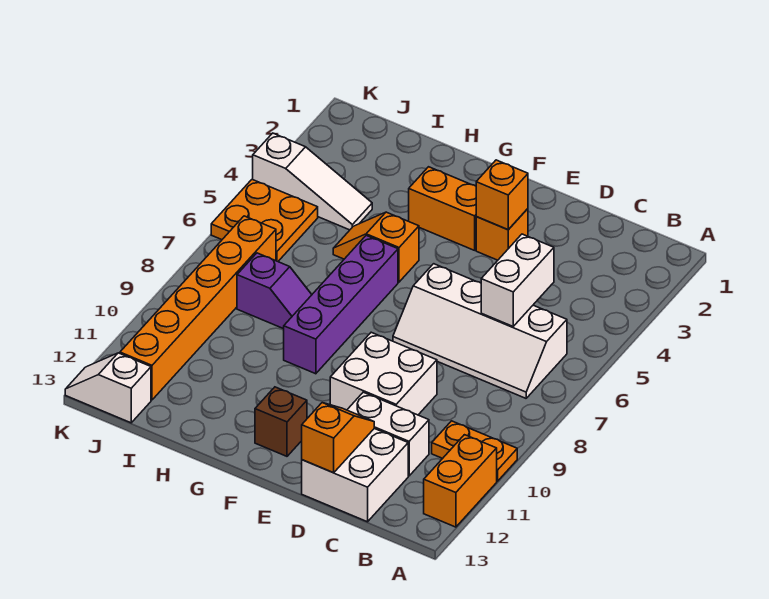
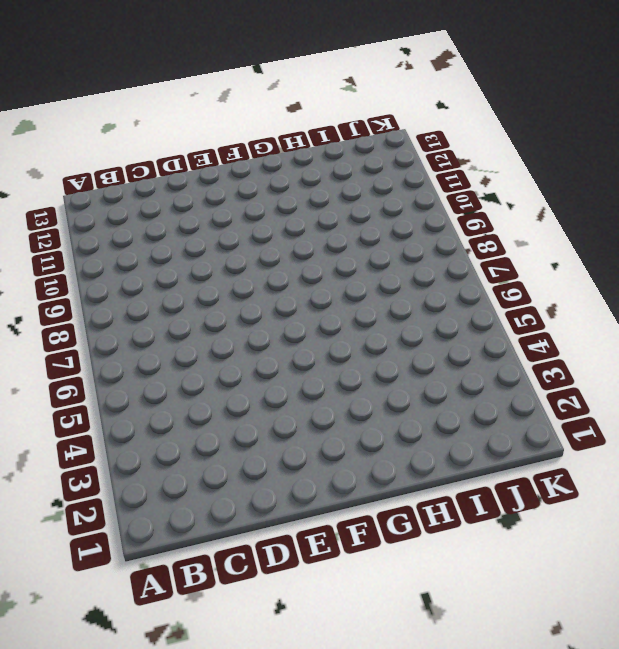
none -> orange plate A10:B10 level 1
none -> orange brick A11:A12 level 1
none -> white slope B6:E7 level 1 top 6

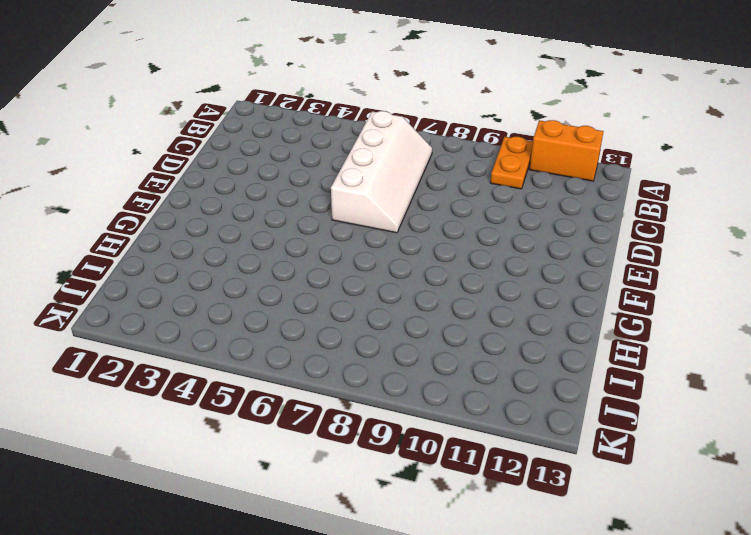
none -> white brick C11:D11 level 1
none -> white brick C12:D13 level 1
none -> white brick D9:E10 level 1

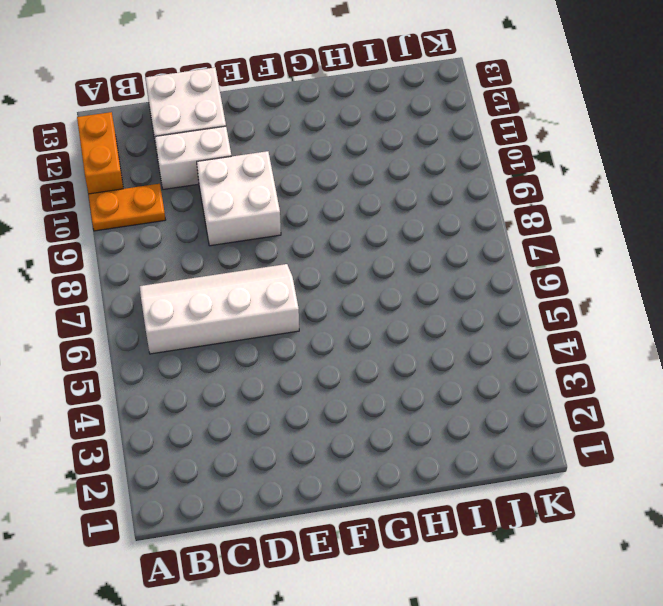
none -> orange brick E3 level 1
none -> orange brick F3:G3 level 1
none -> brown brick F12 level 1

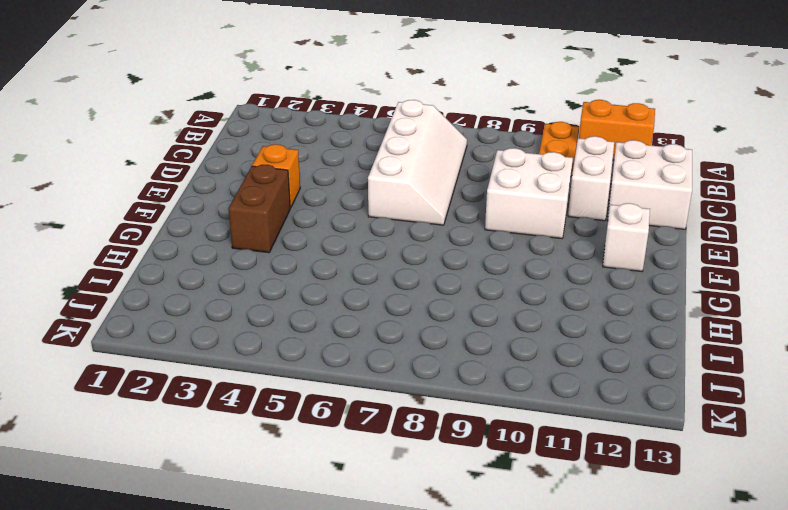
brown brick F3:G3 level 1 -> orange brick F3:G3 level 1
white brick F12 level 1 -> brown brick F12 level 1
none -> orange slope G5:H5 level 1 top G
none -> purple brick G6:G9 level 1
none -> purple slope H8:I8 level 1 top I

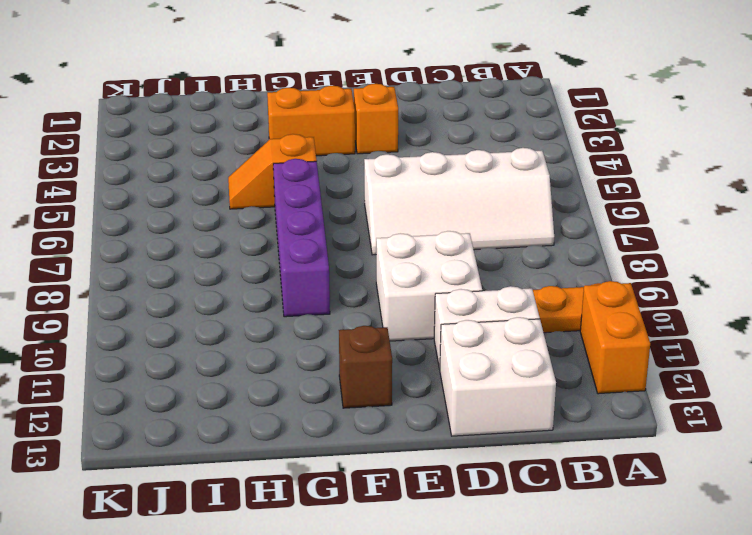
none -> purple slope H8:I8 level 1 top I
none -> white slope I4:K4 level 1 top K
none -> orange plate J5:K6 level 1

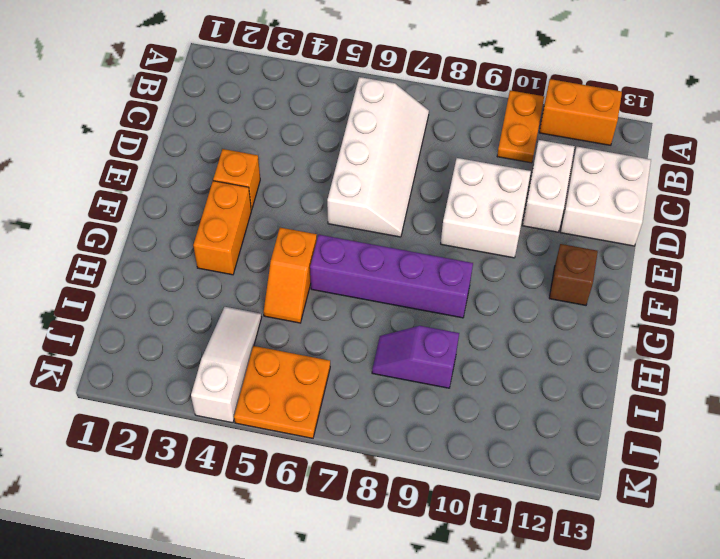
purple slope I8:I9 level 1 top 9 -> purple slope H8:I8 level 1 top I
none -> orange brick J7:J12 level 1
none -> white slope J13:K13 level 1 top J
none -> white brick C5:C6 level 2

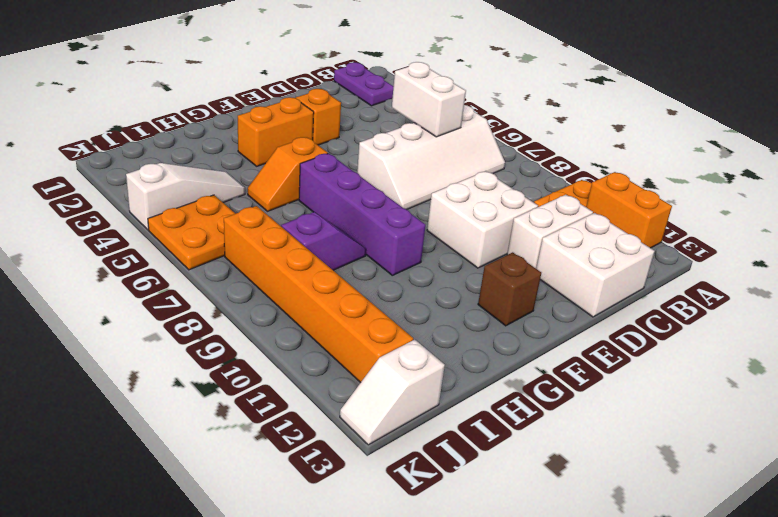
purple plate B1:B2 level 1 -> none
none -> orange slope D12:D13 level 2 top 13
none -> orange brick E3 level 2

